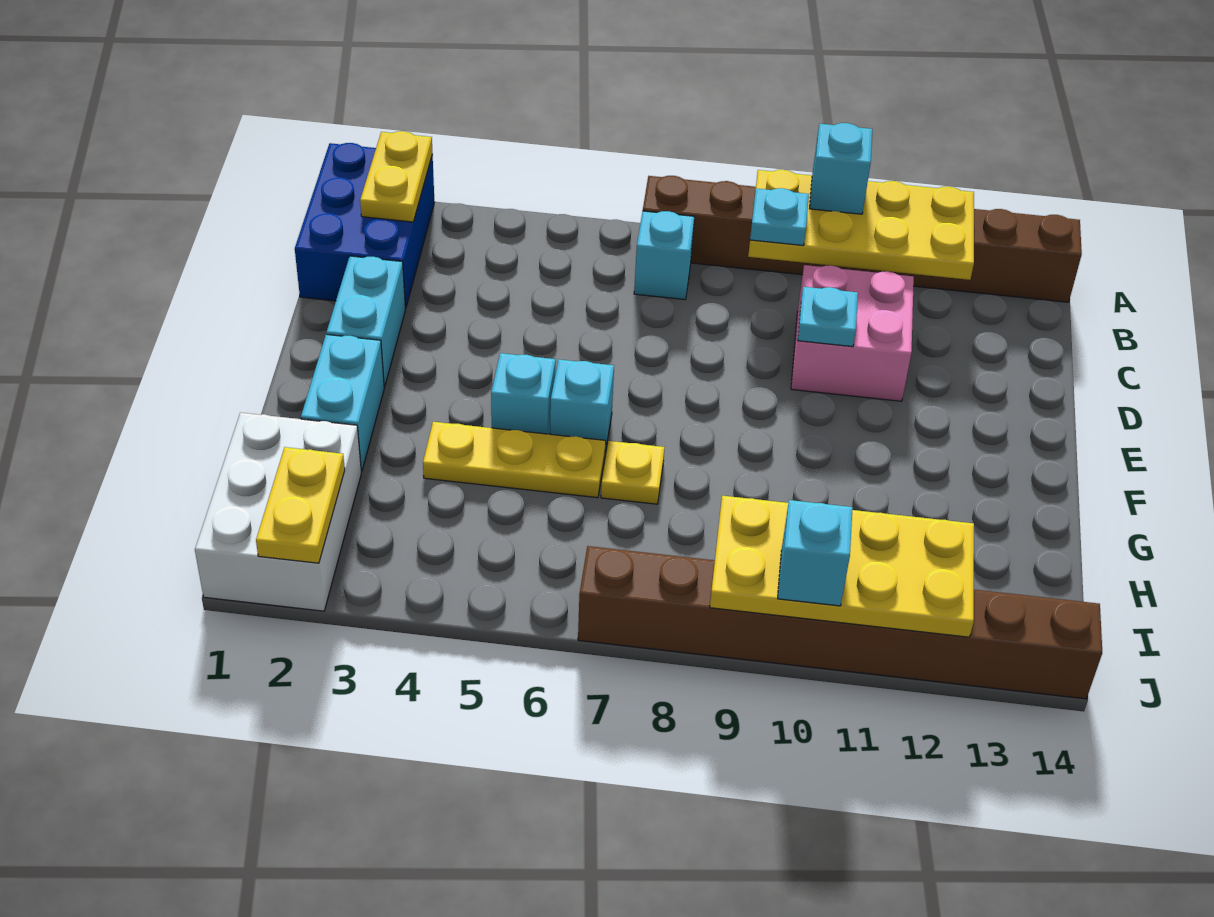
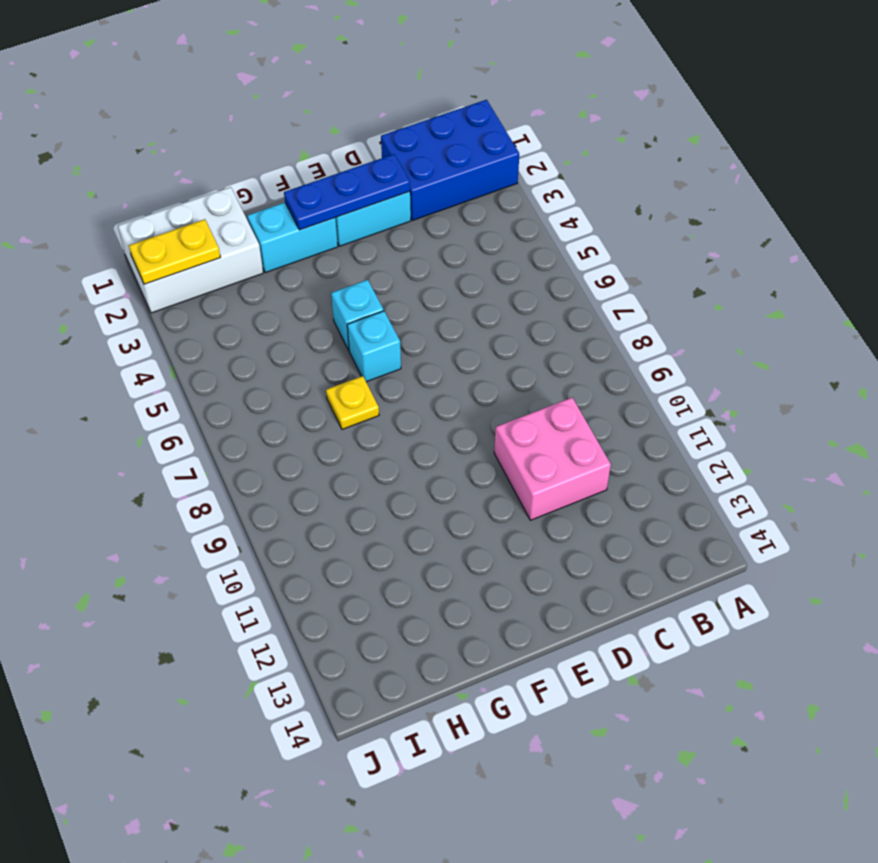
blue plate D2:F2 level 2 -> none
none -> brown brick A7:A14 level 1
none -> cyan brick B7 level 1
none -> yellow plate G4:G6 level 1

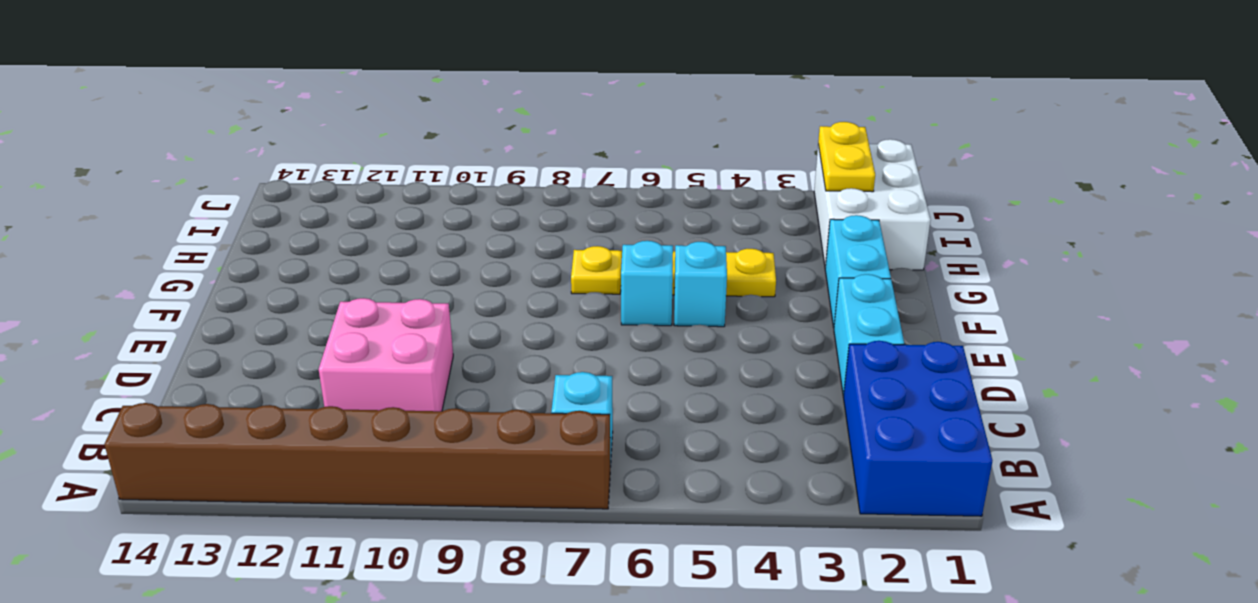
none -> brown brick J7:J14 level 1
none -> yellow plate A2:B2 level 2
none -> yellow plate A9:B12 level 2

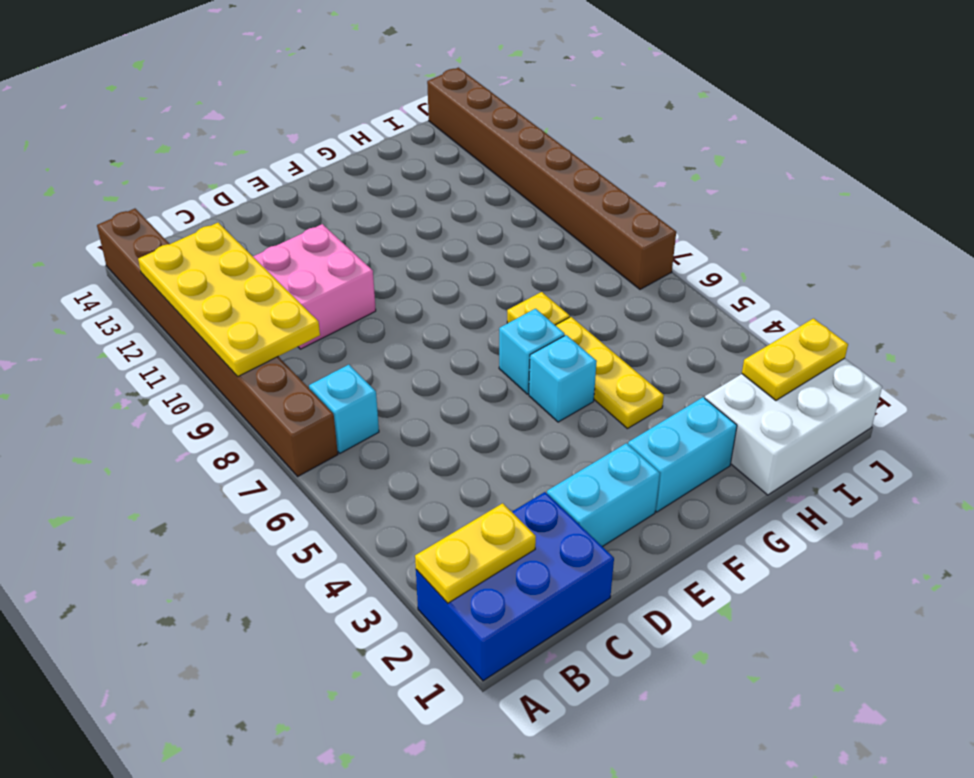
none -> cyan plate D10 level 2
none -> yellow plate I9:J12 level 2
none -> cyan brick A10 level 3

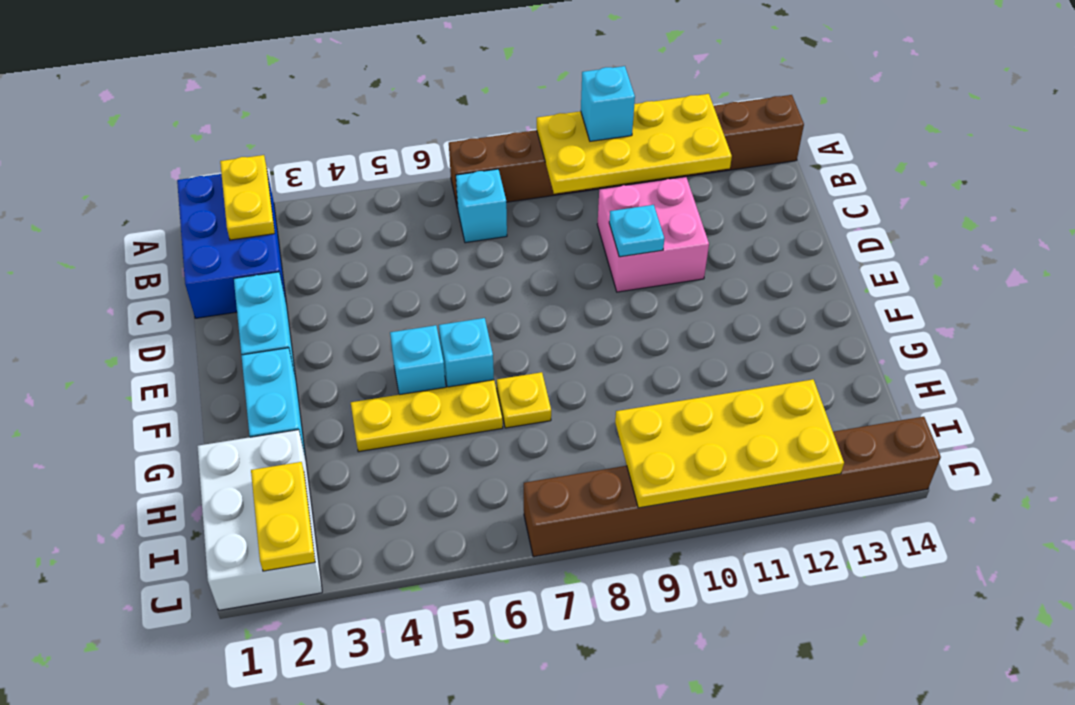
none -> cyan plate B9 level 3
none -> cyan brick J10 level 3

